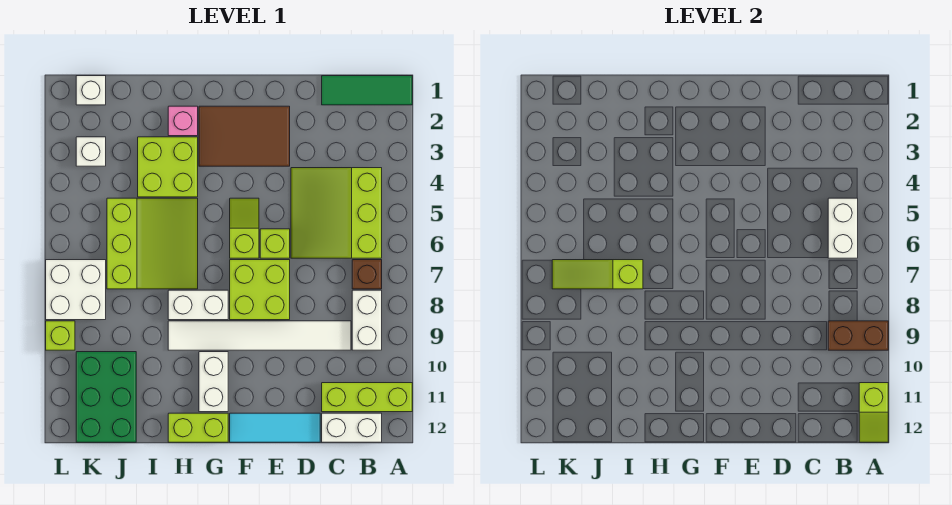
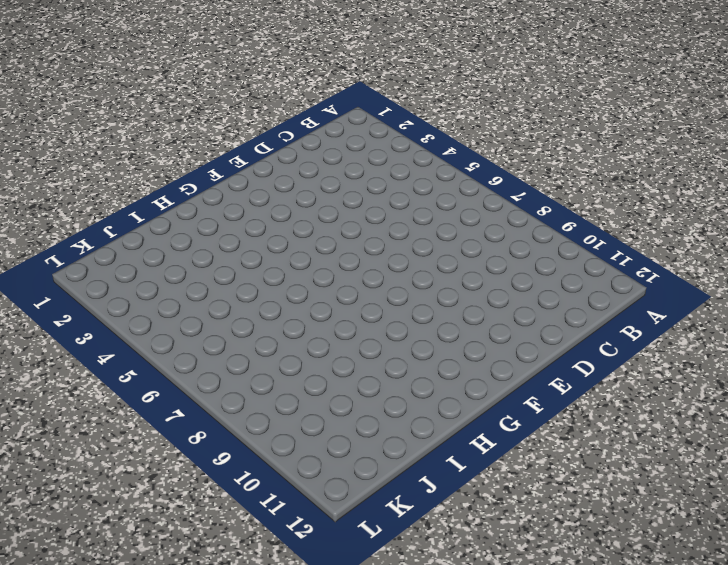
none -> green tile A1:C1 level 1
none -> lime brick A11:C11 level 1
none -> lime slope B4:D6 level 1 top B

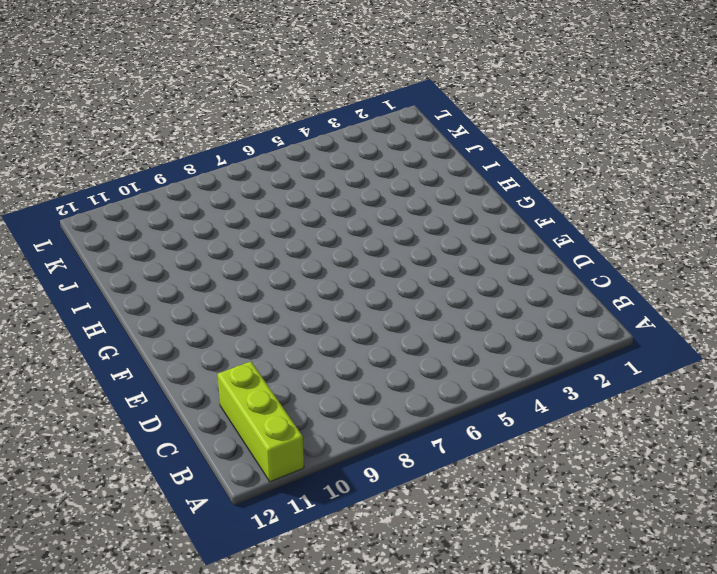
none -> green tile A1:C1 level 1
none -> lime slope B4:D6 level 1 top B
none -> brown brick B7 level 1

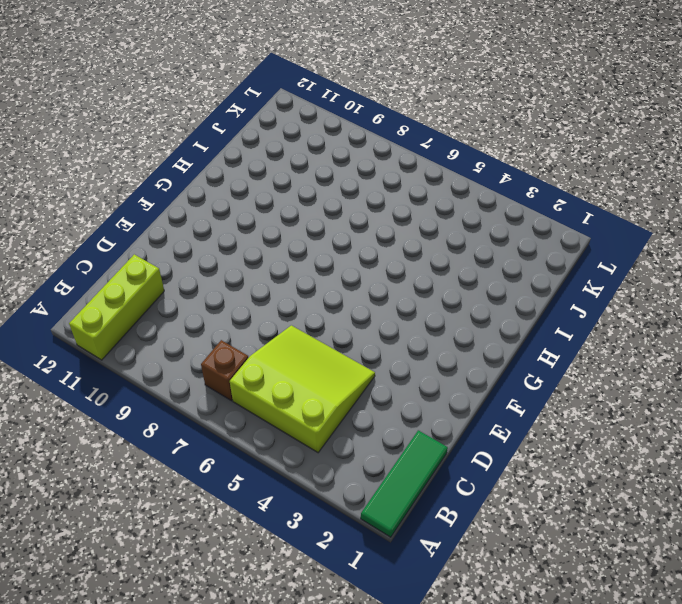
none -> white brick B8:B9 level 1
none -> white brick B12:C12 level 1
none -> white tile C9:H9 level 1

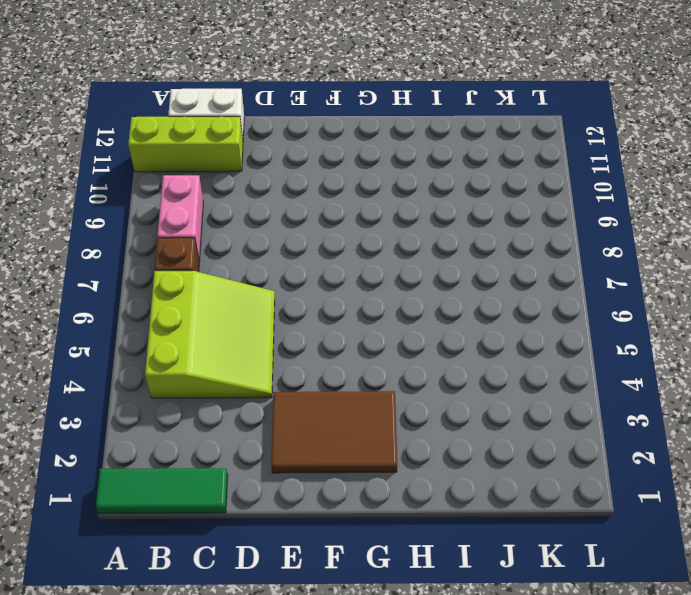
pink brick B8:B9 level 1 -> white brick B8:B9 level 1
none -> white tile C9:H9 level 1
none -> cyan tile D12:F12 level 1
none -> lime brick E6 level 1

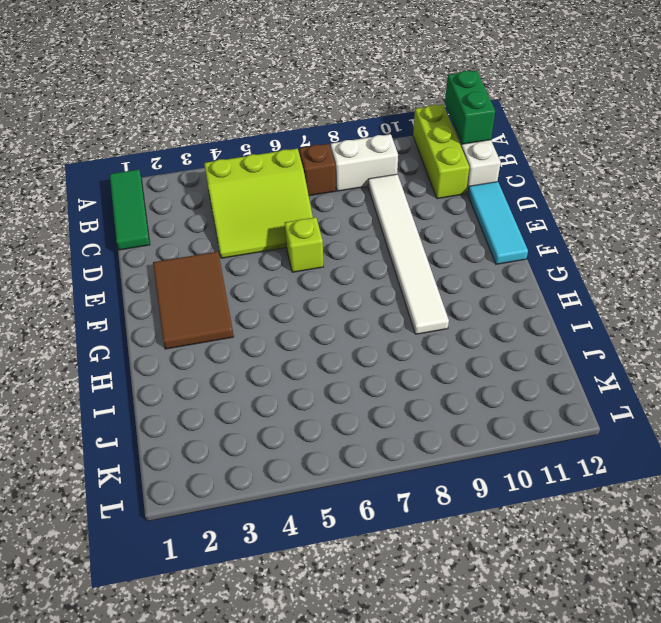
green brick A12:B12 level 2 -> lime slope A11:A12 level 2 top 11
none -> lime brick E7:F8 level 1
none -> lime slope F5:F6 level 1 top 6
none -> white brick G8:H8 level 1

